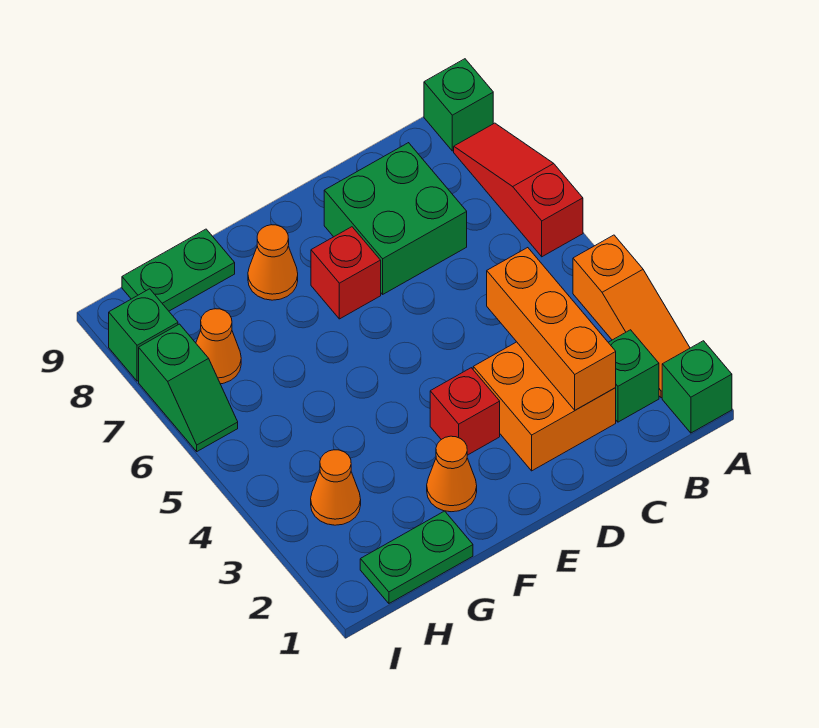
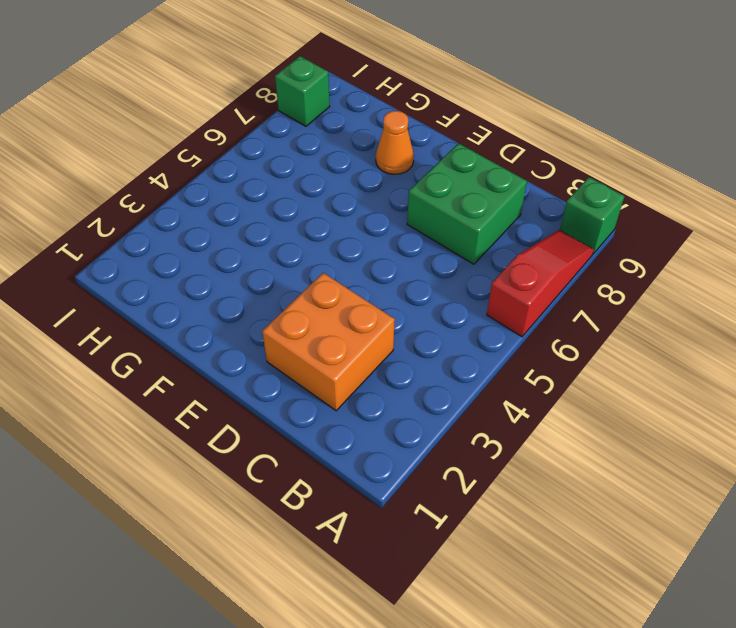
none -> green brick A1 level 1
none -> orange slope A2:A4 level 1 top 4
none -> green brick B2 level 1

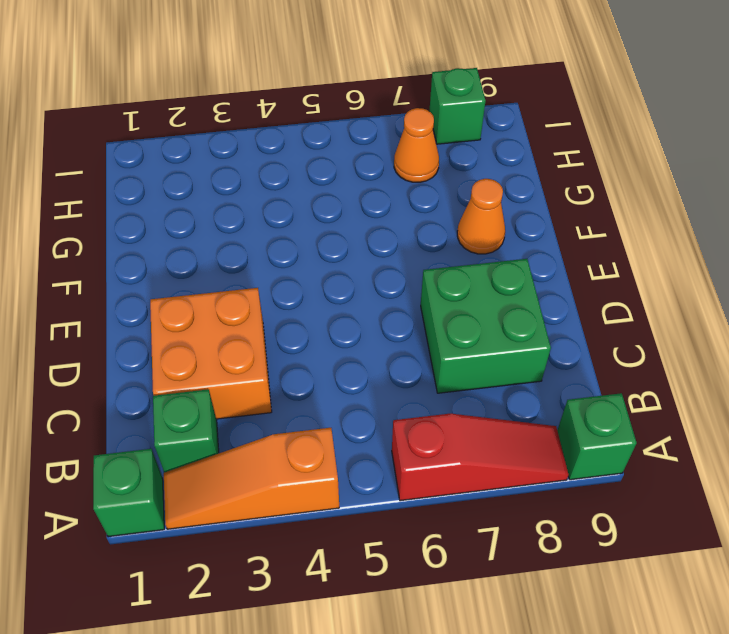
none -> red brick E3 level 1
none -> red brick E7 level 1
none -> orange cone F2 level 1

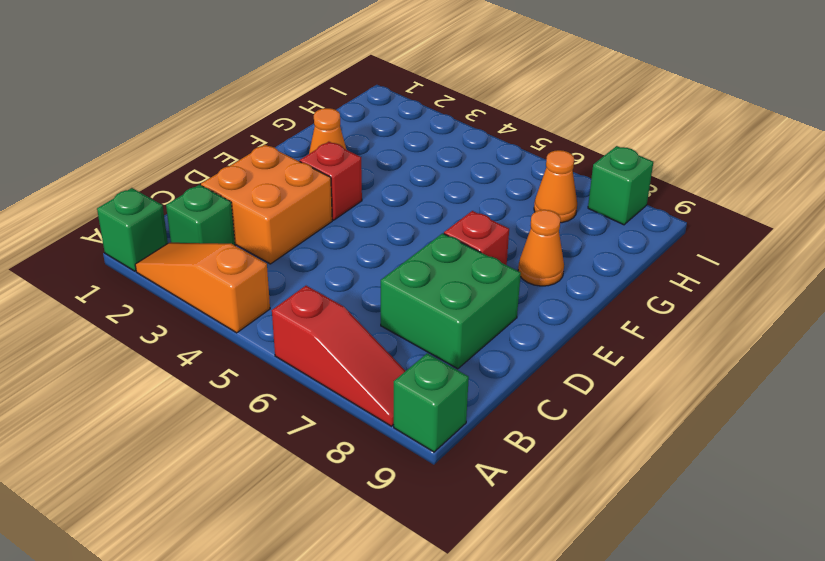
none -> green plate G1:H1 level 1
none -> green plate G9:H9 level 1
none -> orange cone H3 level 1

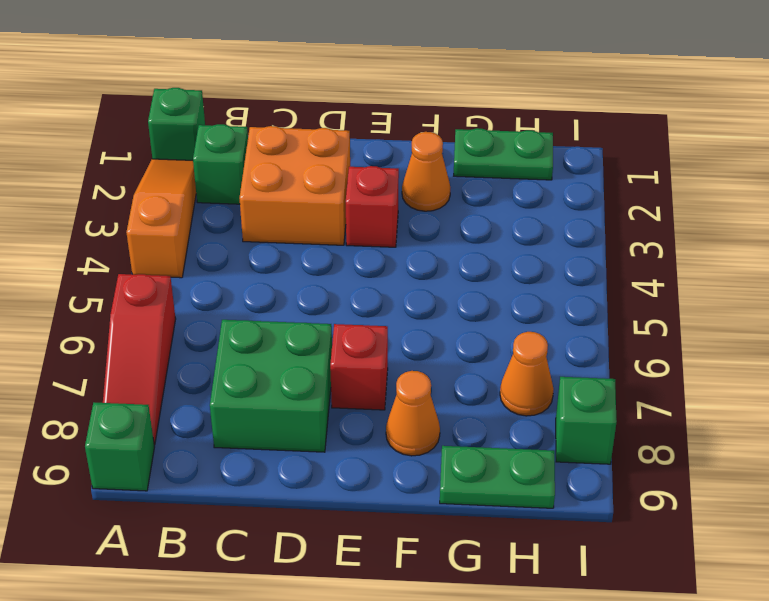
none -> orange cone H3 level 1
none -> green slope I6:I7 level 1 top 7
none -> orange brick C2:C4 level 2

